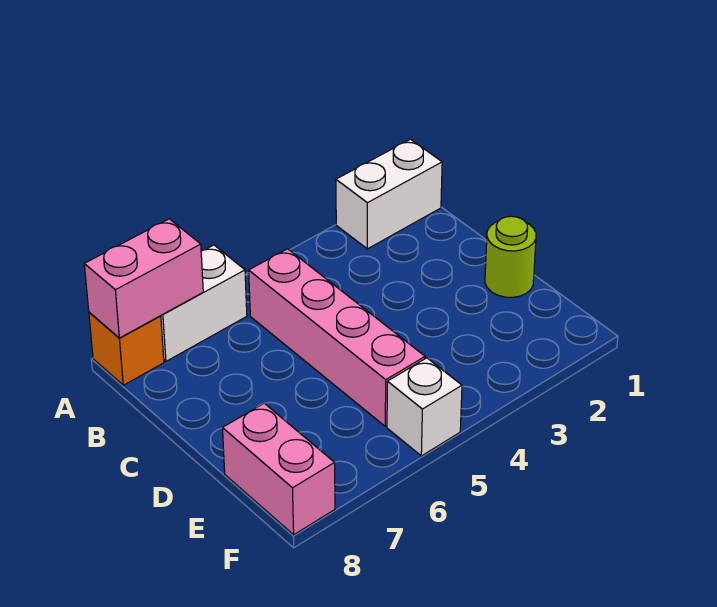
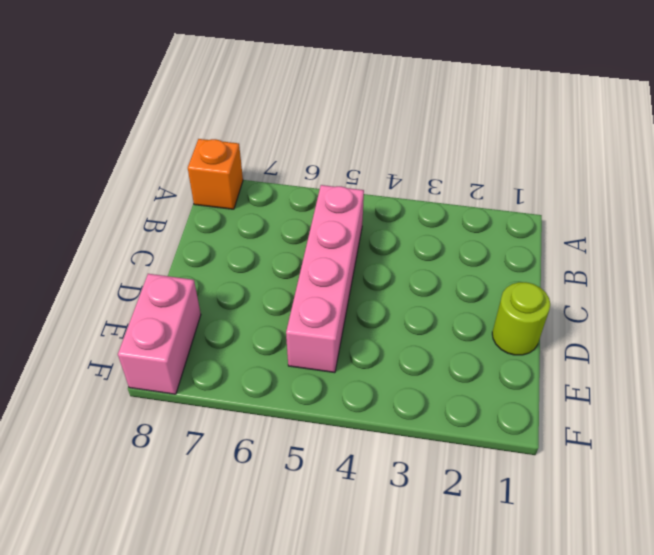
none -> white brick A1:A2 level 1
none -> white brick A6:A7 level 1

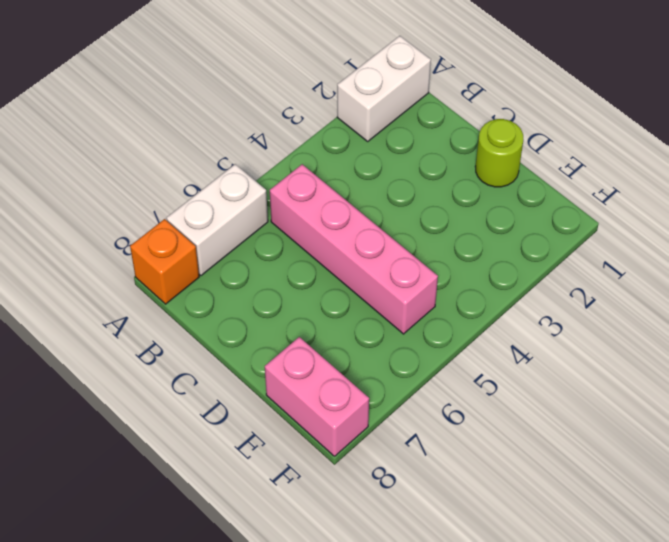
none -> white brick F5 level 1
none -> pink brick A7:A8 level 2

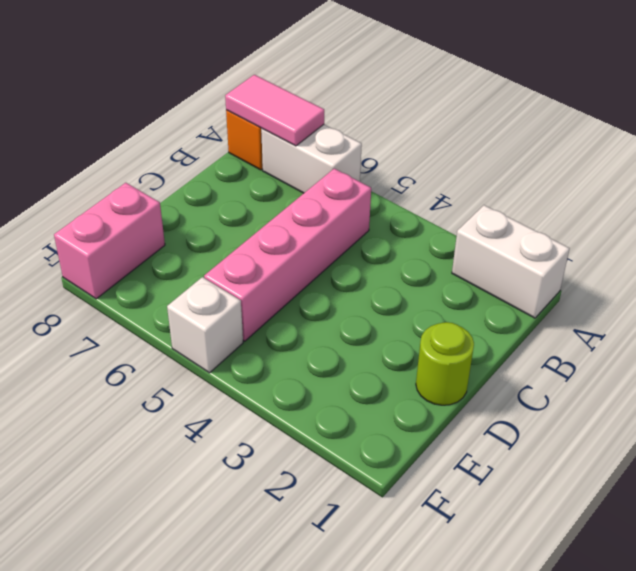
pink tile A7:A8 level 2 -> pink brick A7:A8 level 2

